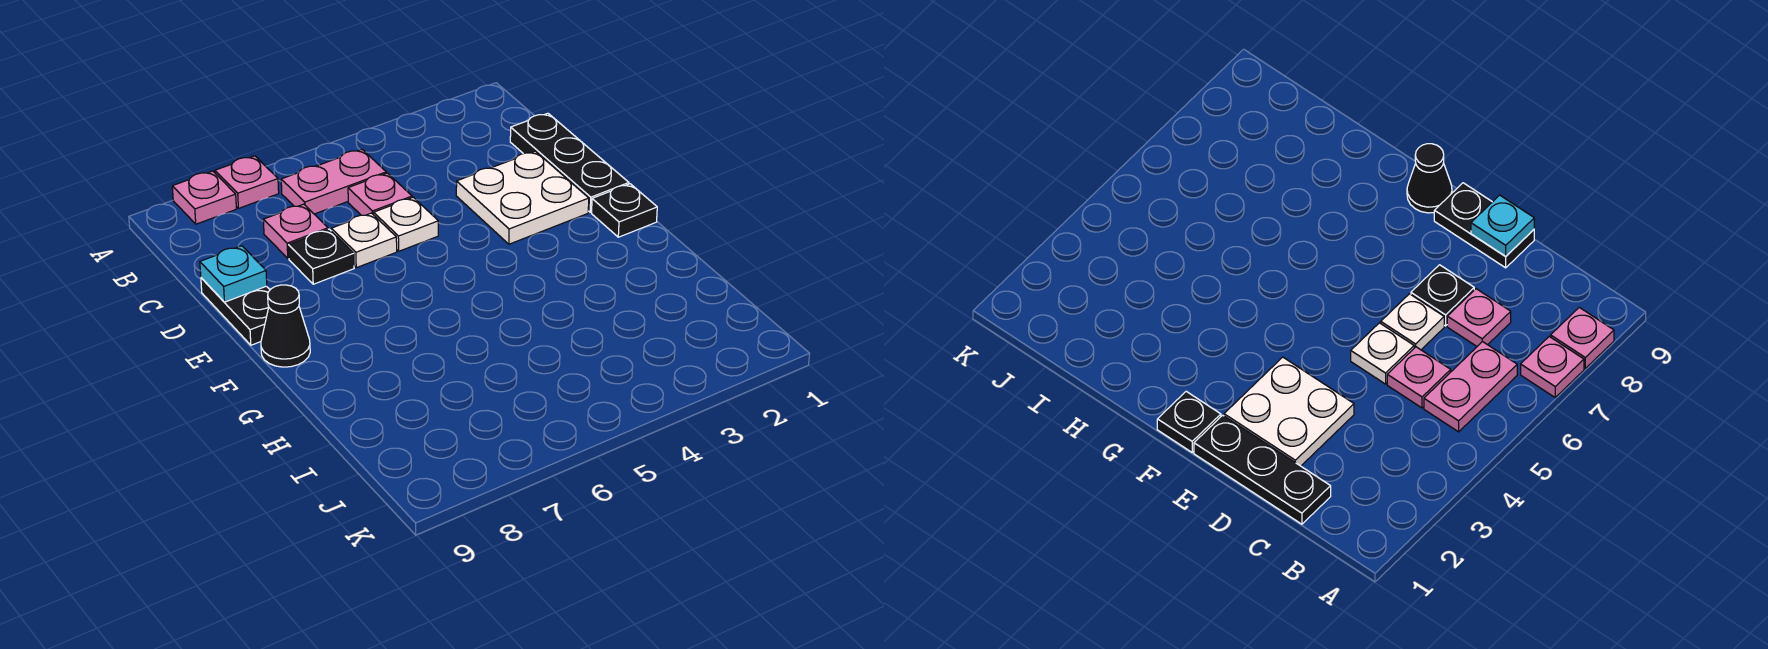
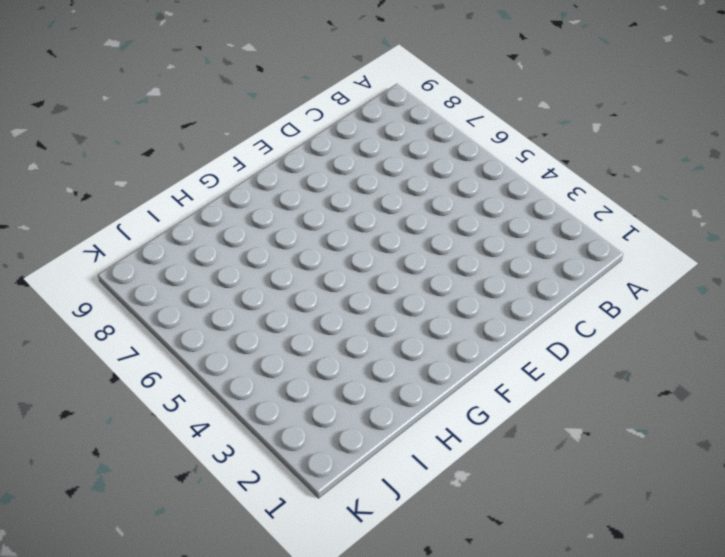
none -> pink plate A7 level 1
none -> pink plate A8 level 1
none -> pink plate B5:B6 level 1

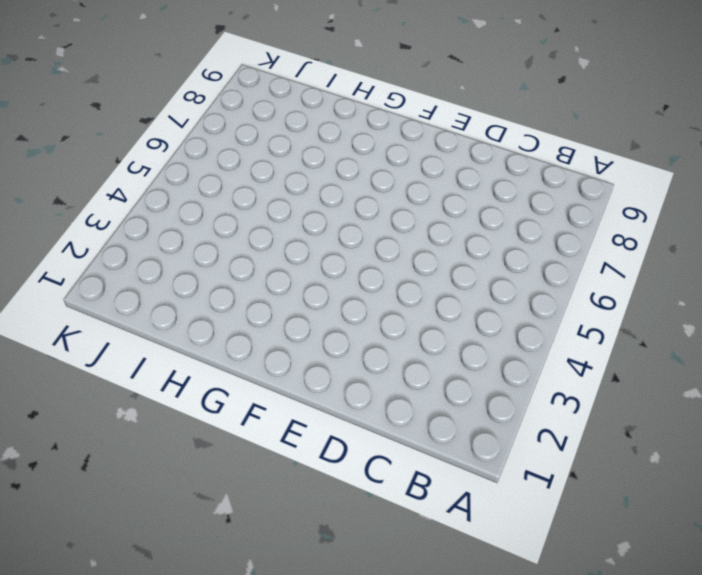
none -> pink plate A7 level 1
none -> pink plate A8 level 1
none -> pink plate B5:B6 level 1

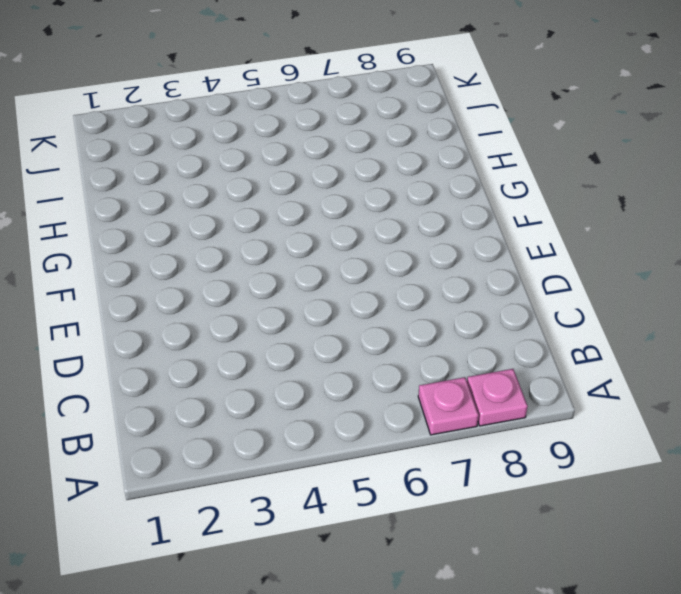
none -> pink plate B5:B6 level 1
none -> black plate C1:E1 level 1
none -> pink plate C5 level 1

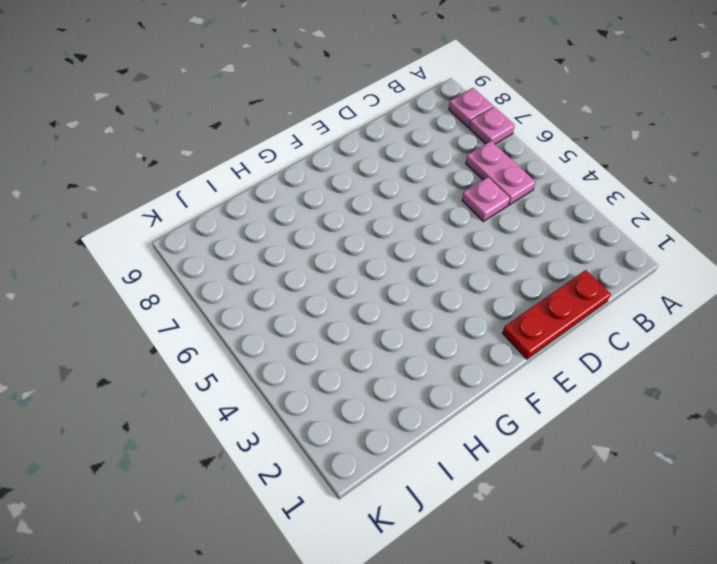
red plate C1:E1 level 1 -> black plate C1:E1 level 1
none -> pink plate C7 level 1
none -> white plate D2:E3 level 1
none -> white plate D5 level 1

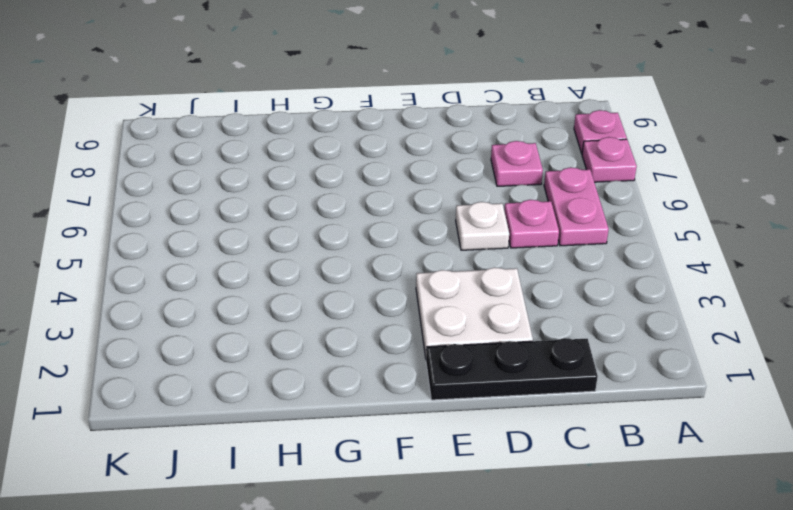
none -> white plate D6 level 1
none -> black plate D7 level 1
none -> black plate D9:E9 level 1

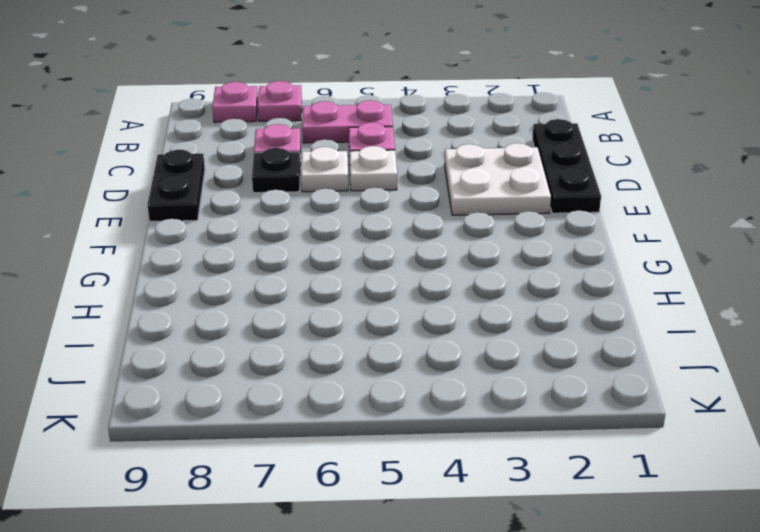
none -> black plate F1 level 1
none -> black cone F9 level 1
none -> cyan plate D9 level 2

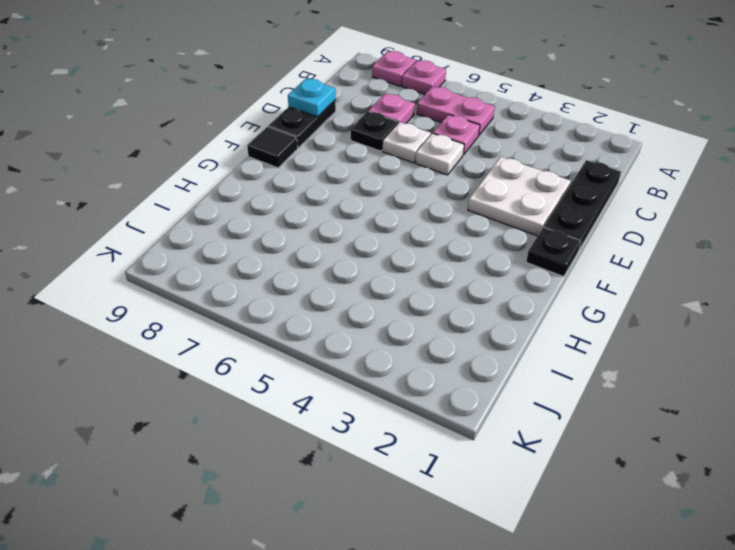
black tile F9 level 1 -> black cone F9 level 1

